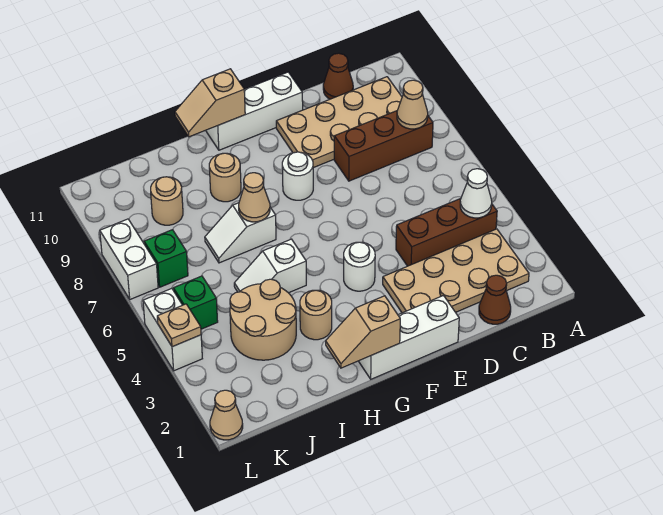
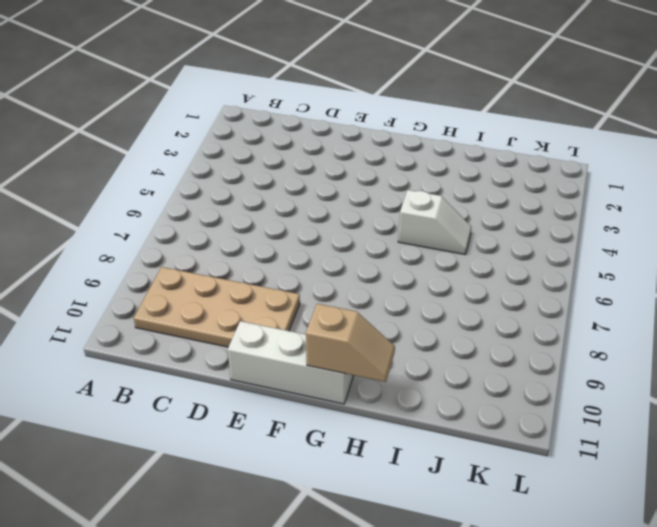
none -> tan plate B2:E3 level 1
none -> brown brick B4:D4 level 1
none -> brown brick B8:D8 level 1

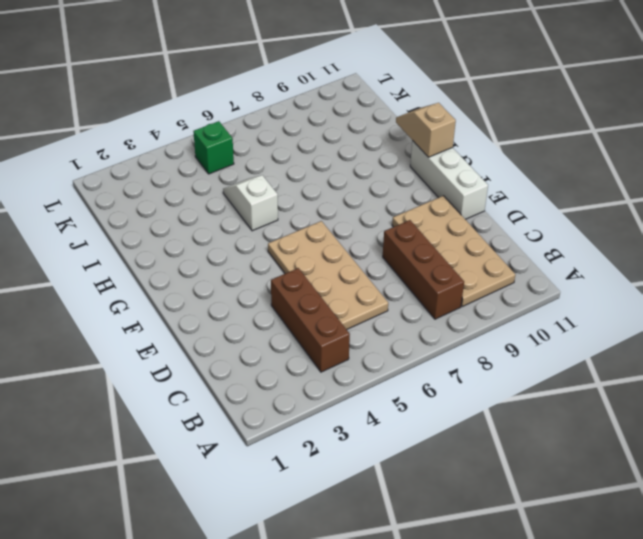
tan plate C5:F6 level 1 -> tan plate B2:E3 level 1
none -> brown cone C1 level 1
none -> brown cone C11 level 1
none -> white brick E1:G1 level 1

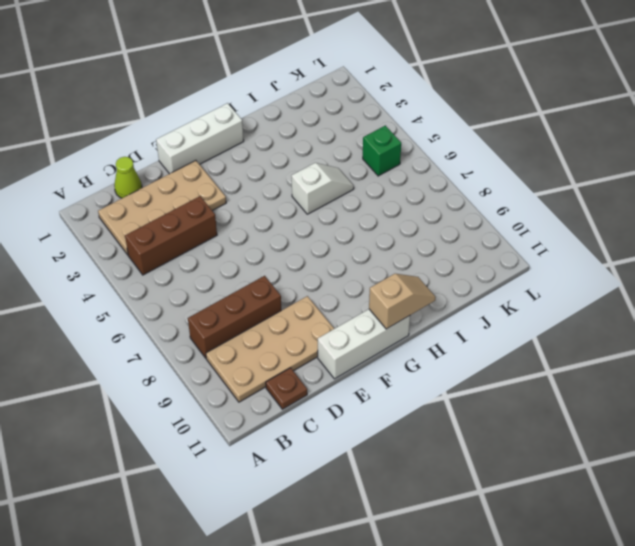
lime cone C1 level 1 -> brown cone C1 level 1
brown plate C11 level 1 -> brown cone C11 level 1
none -> white round brick F4 level 1
none -> white round brick F8 level 1
none -> tan round brick H3 level 1

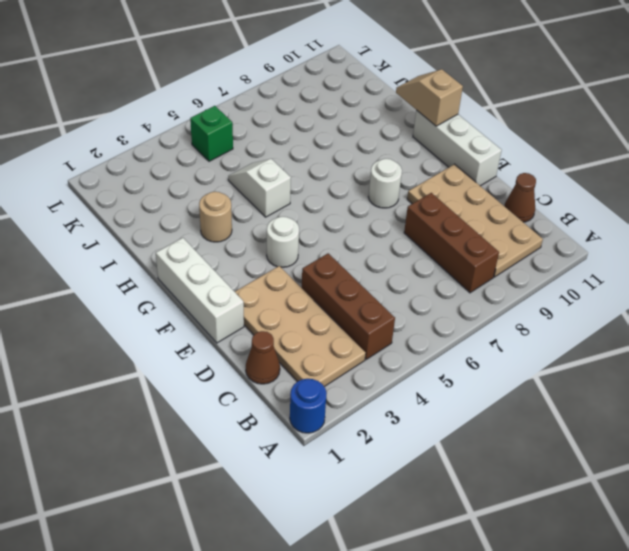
blue round brick A1 level 1 -> none
none -> white slope H7:I7 level 1 top H
none -> tan round brick H9 level 1
none -> tan round brick I3:J4 level 1

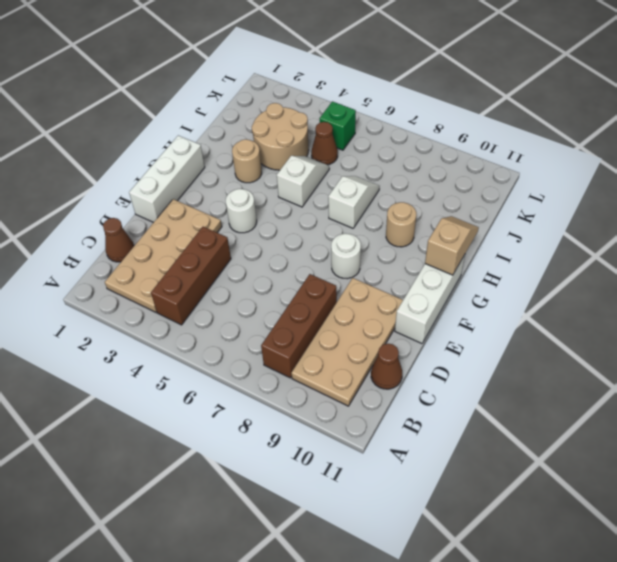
brown cone J5 level 1 -> none
none -> tan round brick J9 level 1
none -> green brick K7 level 1
none -> tan cone L1 level 1

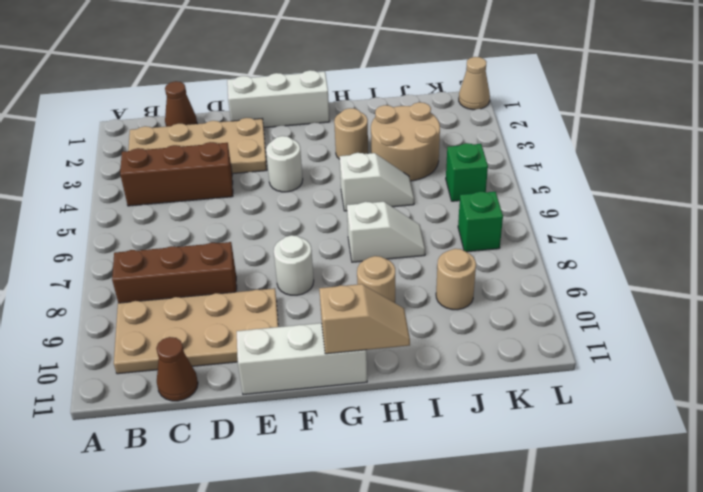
none -> white brick L4:L5 level 1
none -> white brick L7:L8 level 1
none -> white cone B4 level 2

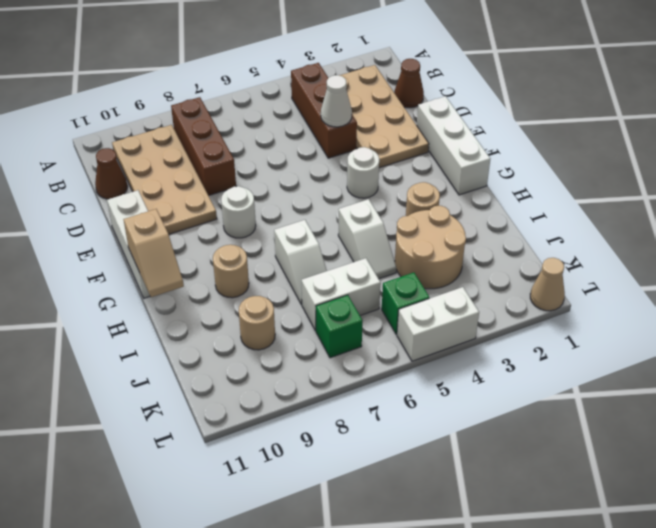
white cone D4 level 2 -> white cone B4 level 2
white brick J6:J7 level 1 -> white brick L7:L8 level 1
none -> tan cone B8 level 2
none -> tan slope G1:H1 level 2 top G
none -> tan cone H7 level 2

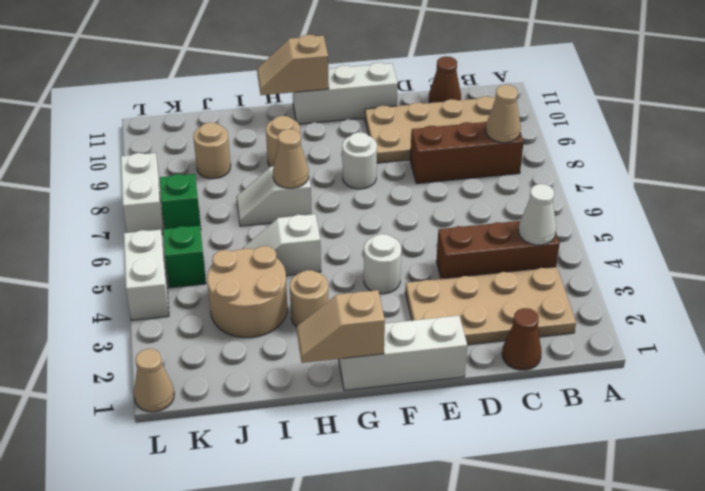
none -> tan plate L4 level 2

